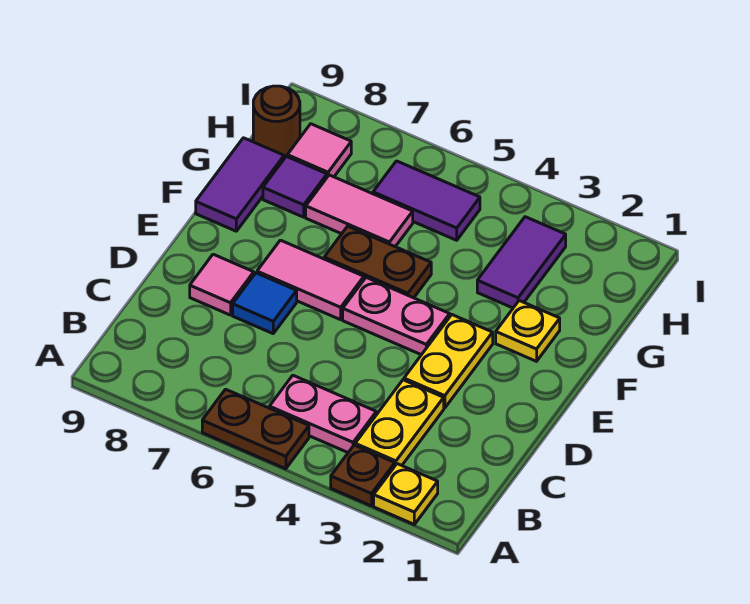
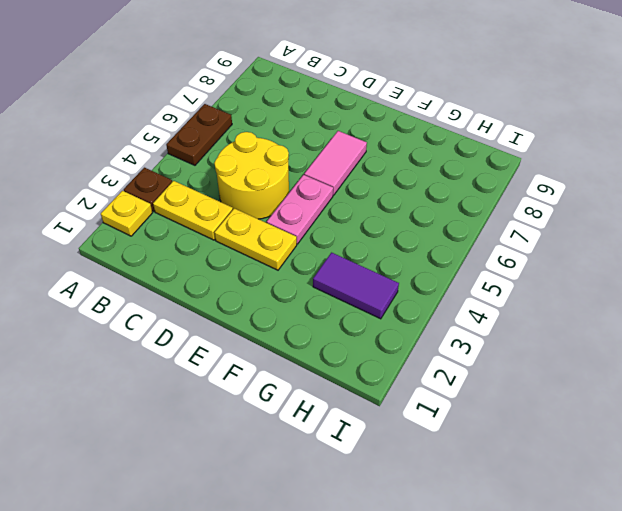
yellow round brick C4:D5 level 1 -> none
none -> pink plate B4:B5 level 1
none -> blue tile D7 level 1
none -> pink tile D8 level 1

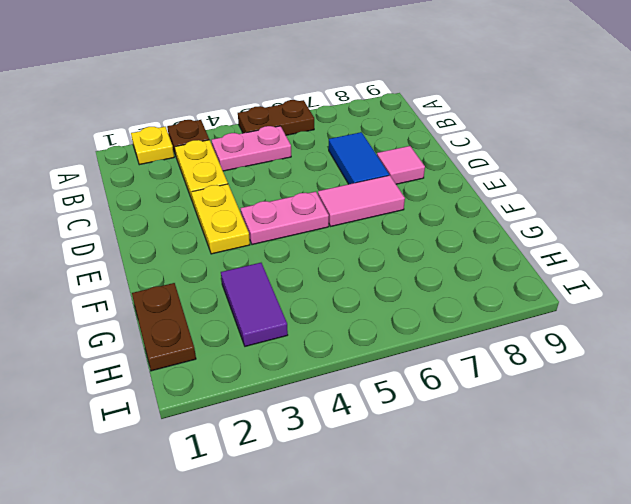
blue tile C7:D7 level 1 -> blue tile D7 level 1
brown plate G1:H1 level 1 -> brown plate F5:F6 level 1
none -> yellow plate F2 level 1
none -> purple tile F9:G9 level 1
none -> pink tile G6:G7 level 1

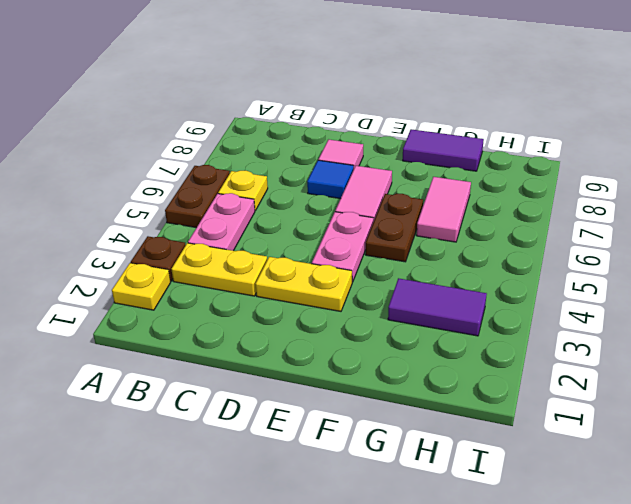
yellow plate B6 level 1 -> yellow plate F2 level 1
none -> purple tile G8 level 1
none -> purple tile H5:H6 level 1
none -> pink tile H8 level 1

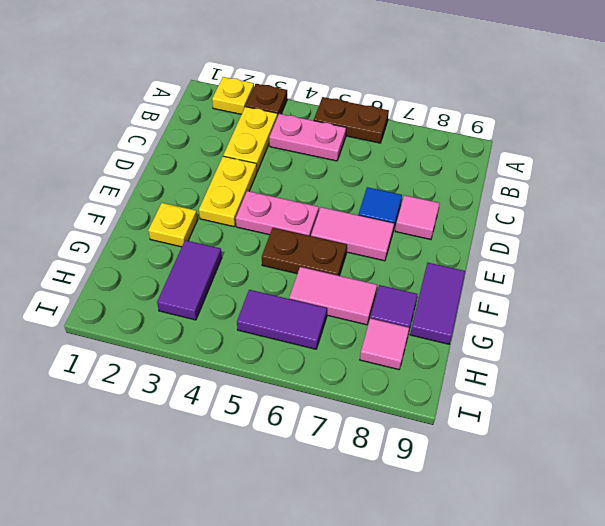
none -> brown round brick H9 level 1

